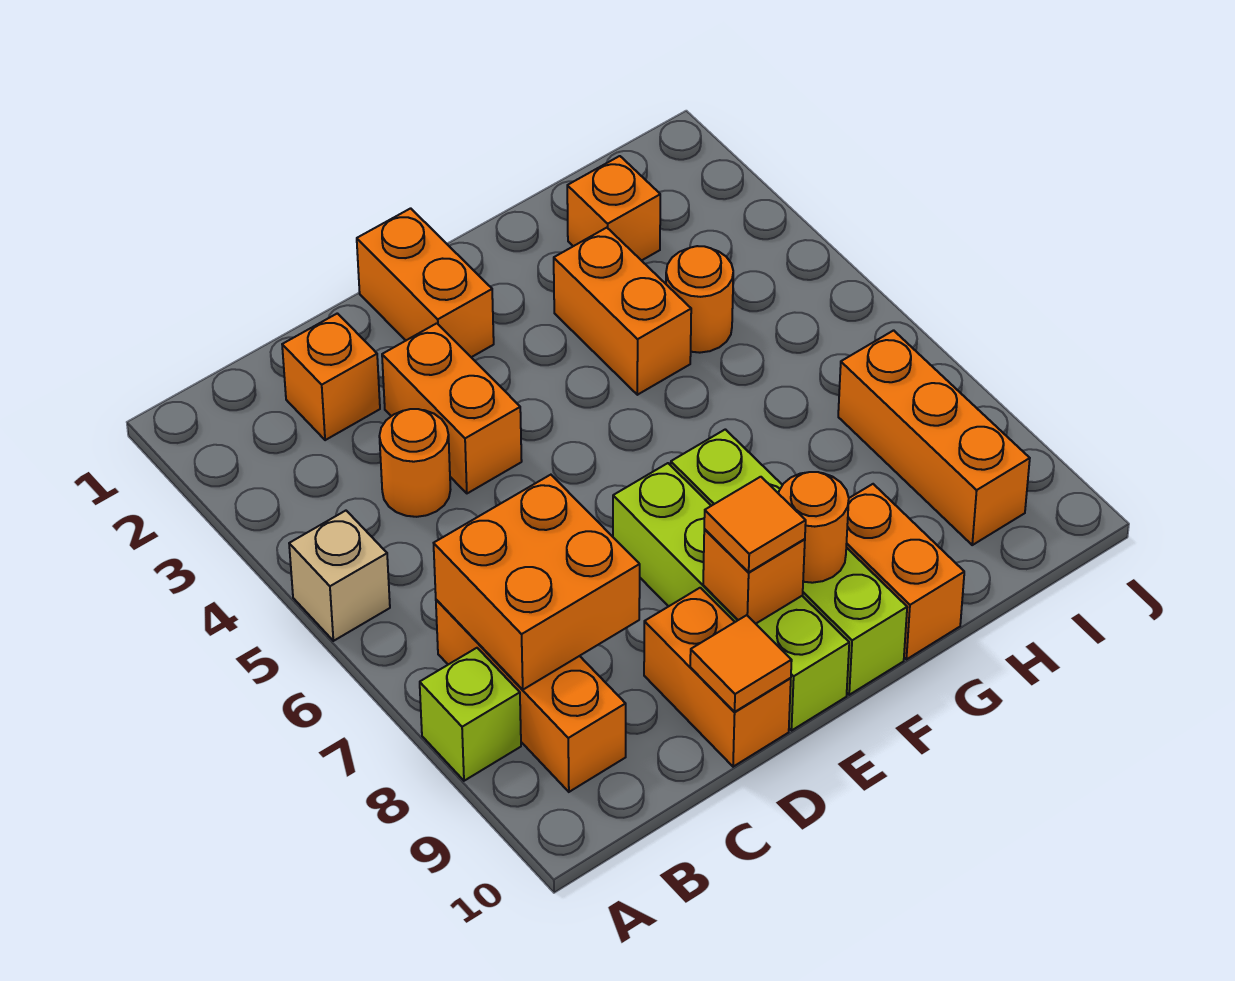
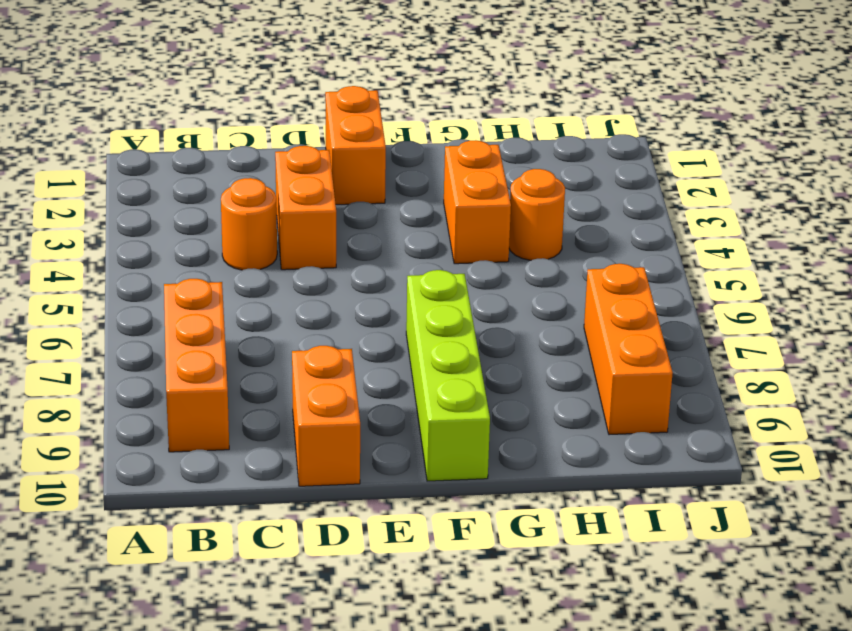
none -> tan brick A5 level 1
none -> lime brick A8 level 1
none -> orange brick C2 level 1

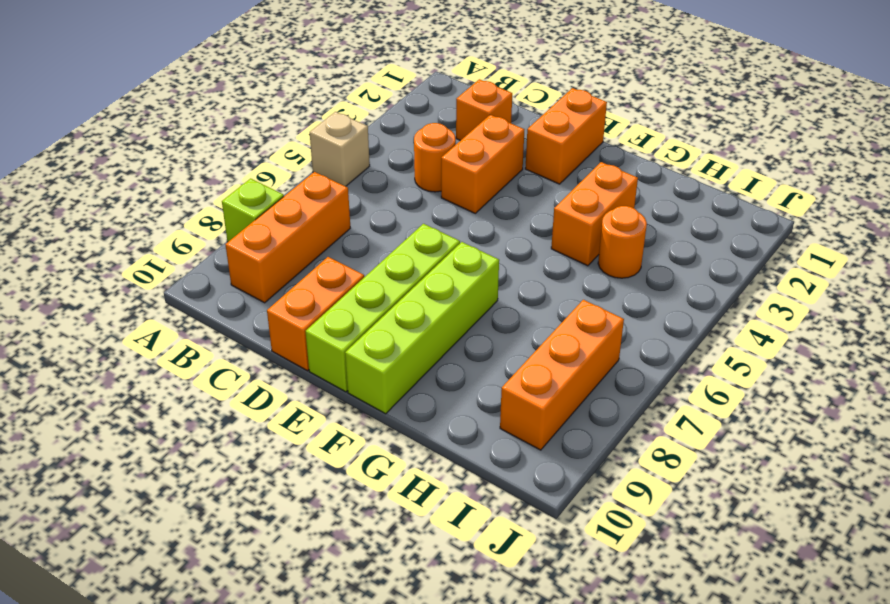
none -> orange brick G9:G10 level 1
none -> orange brick H2 level 1
none -> orange brick B7:C8 level 2

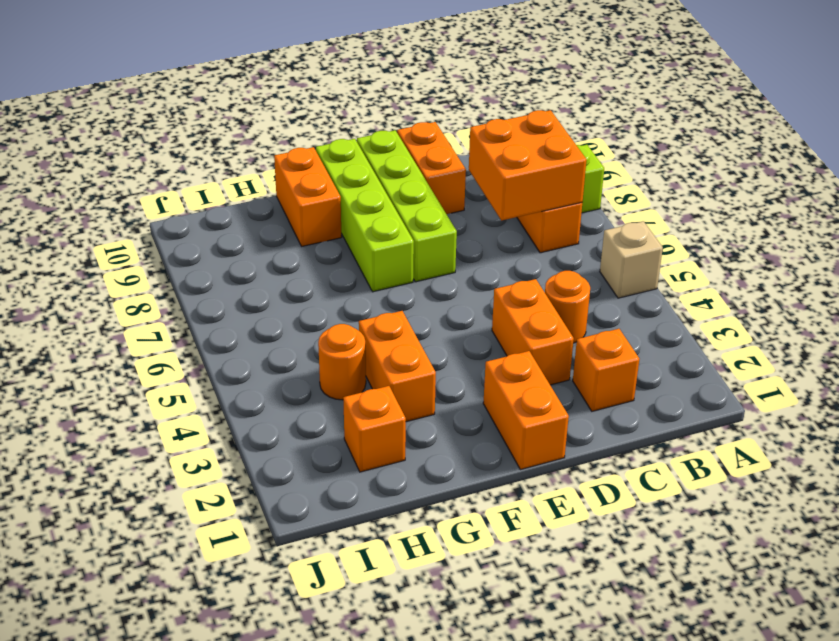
none -> orange brick I7:I9 level 1
none -> orange tile D10 level 2
none -> orange brick E9 level 2

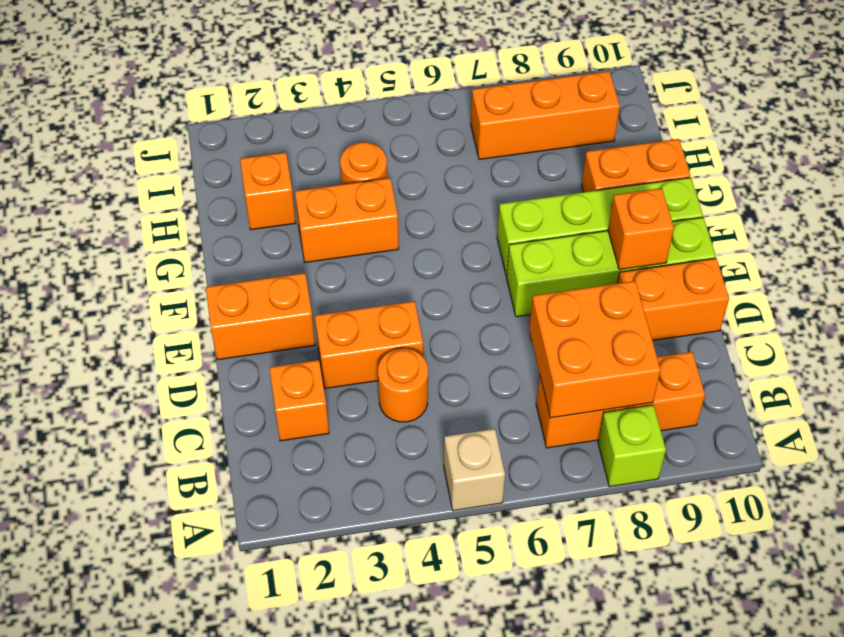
none -> orange tile D10 level 2
none -> orange round brick F9 level 2
none -> orange tile E9 level 3

